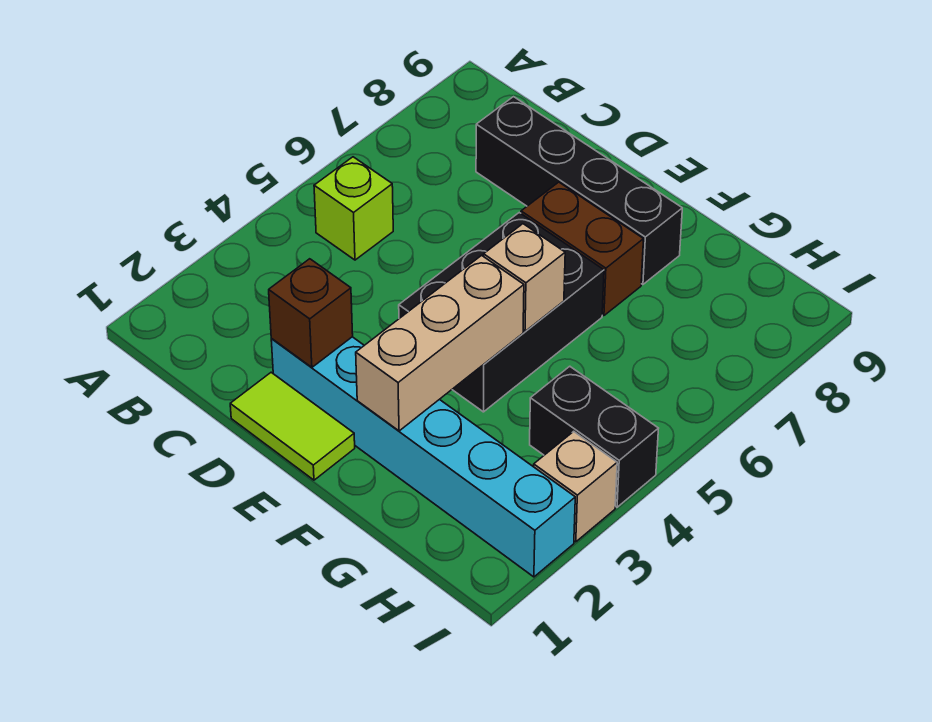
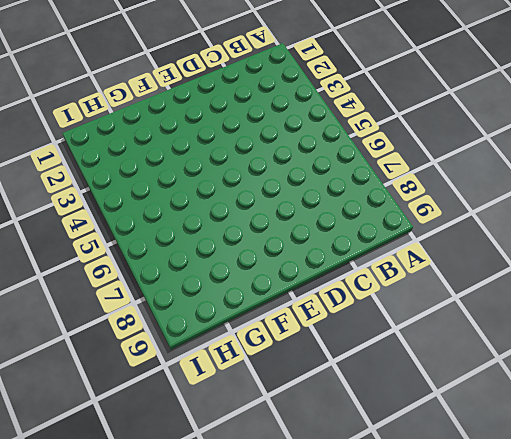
none -> lime brick B5 level 1
none -> black brick C8:F8 level 1

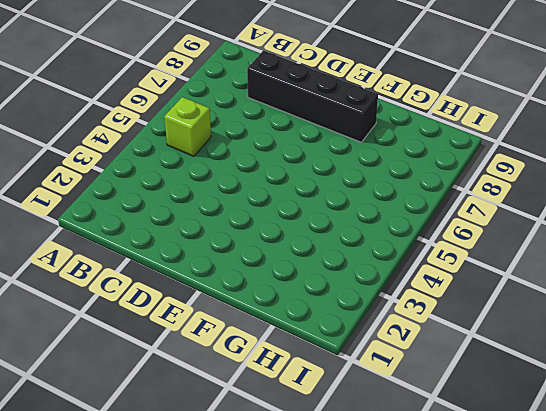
none -> lime tile D1:E1 level 1
none -> cyan brick D2:I2 level 1

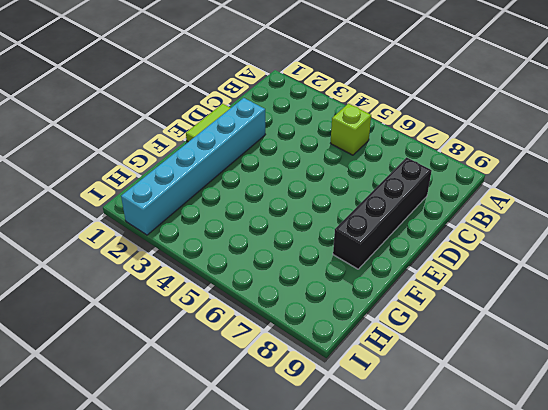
none -> black brick E4:F6 level 1
none -> brown brick E7:F7 level 1

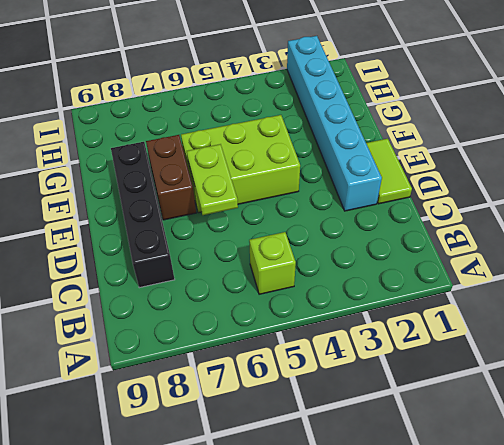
lime plate D6:E6 level 2 -> none
lime brick E4:F6 level 1 -> black brick E4:F6 level 1
none -> black brick H4:I4 level 1
none -> tan brick I3 level 1

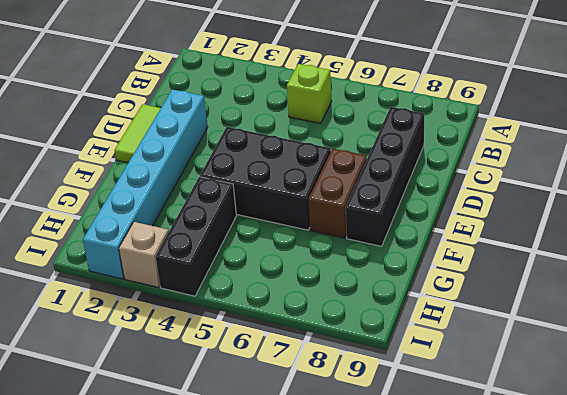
black brick G4:I4 level 1 -> black brick H4:I4 level 1
none -> brown brick D2 level 2
none -> tan brick F2:F4 level 2

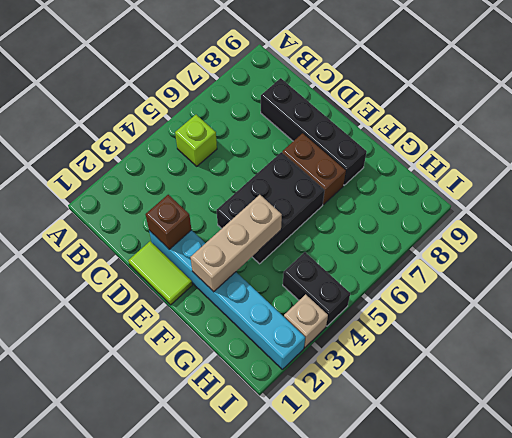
none -> tan brick F5 level 2

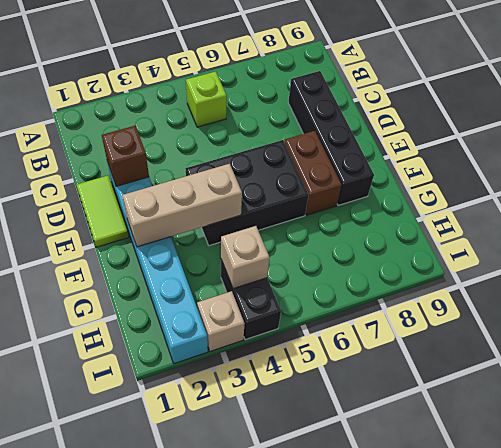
tan brick H4 level 2 -> tan brick F5 level 2

